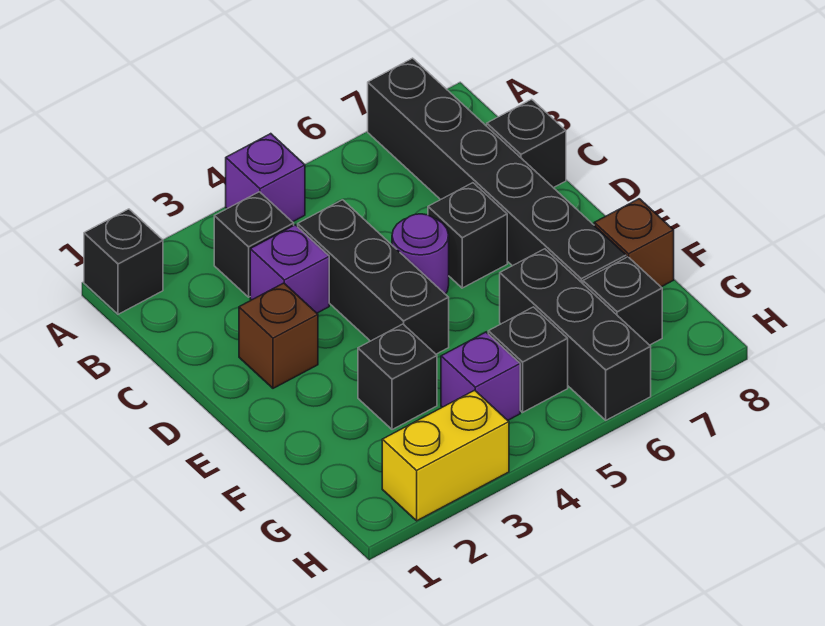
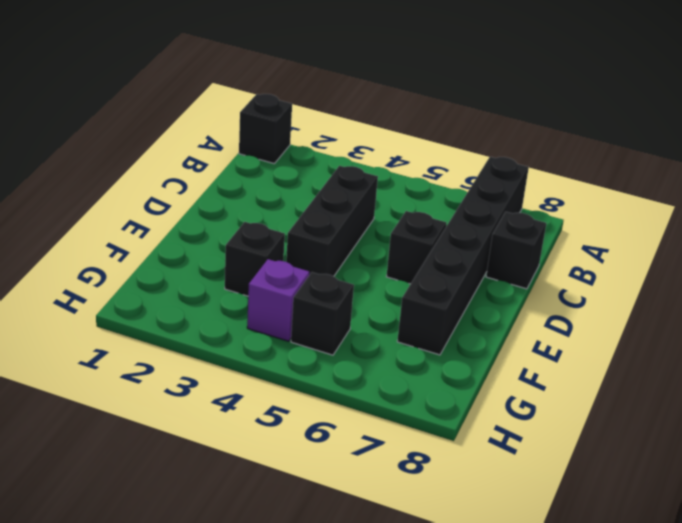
none -> purple brick A4 level 1
none -> black brick B3 level 1
none -> purple brick C3 level 1

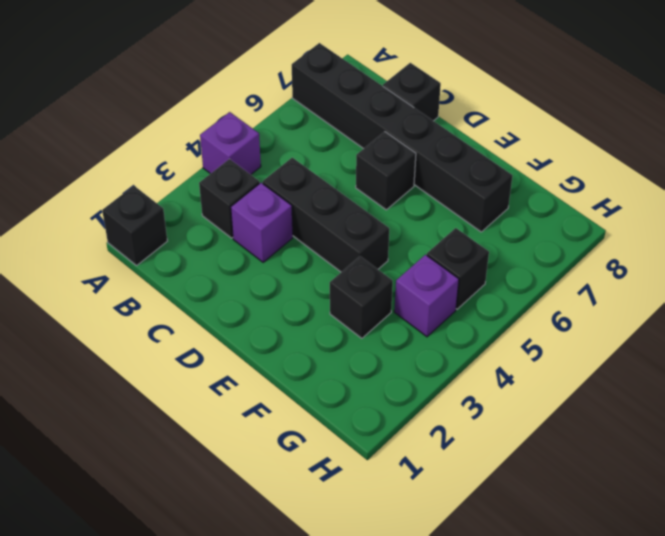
none -> brown brick D2 level 1
none -> purple round brick D5 level 1
none -> black brick F6:H6 level 1

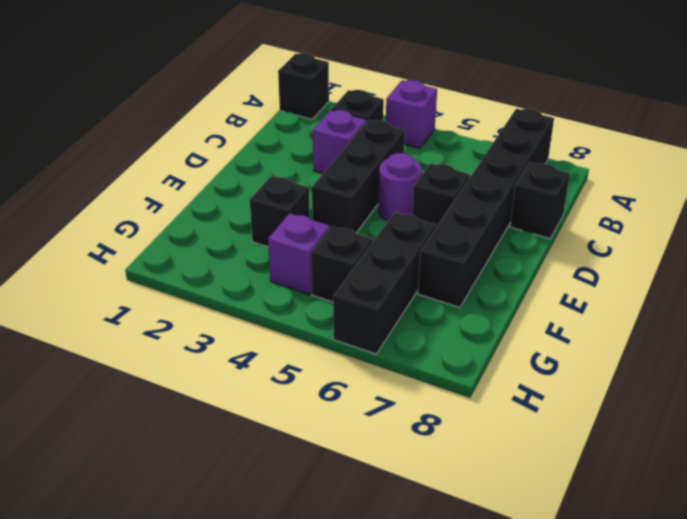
none -> brown brick D2 level 1
none -> brown brick F8 level 1
none -> black brick G7 level 1

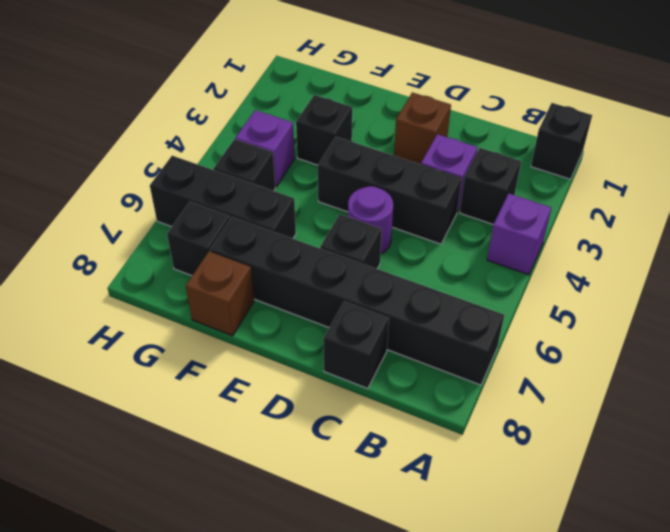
none -> yellow brick H2:H3 level 1

